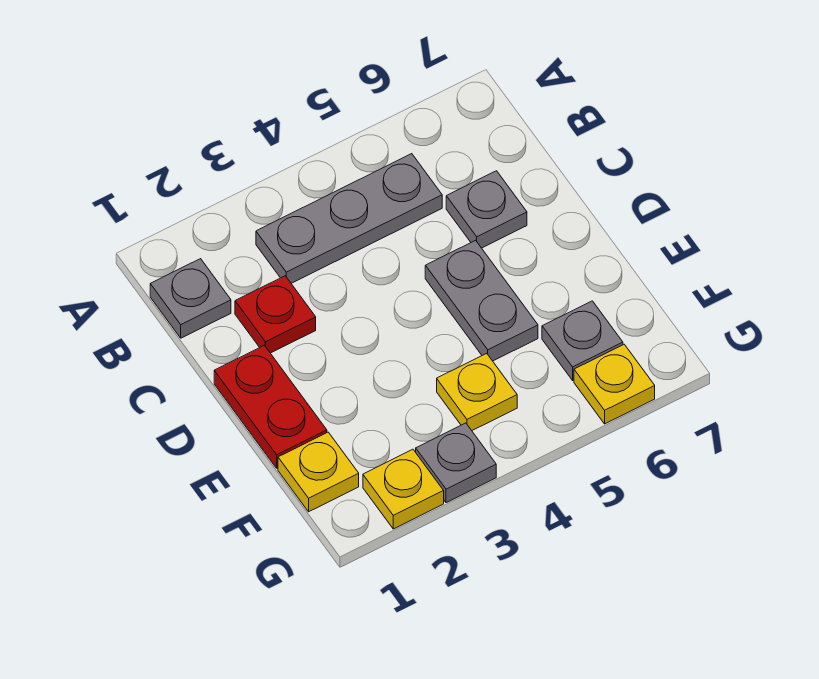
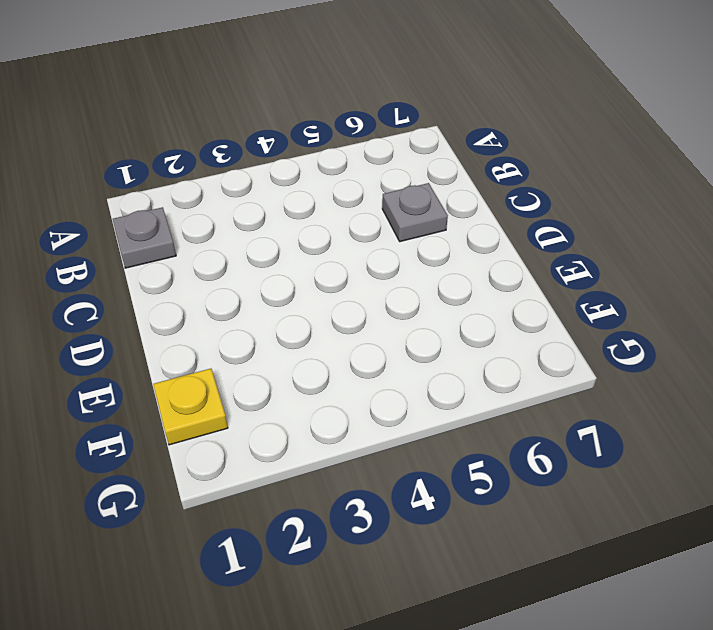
none -> grey plate B3:B5 level 1
none -> red plate C2 level 1
none -> red plate D1:E1 level 1

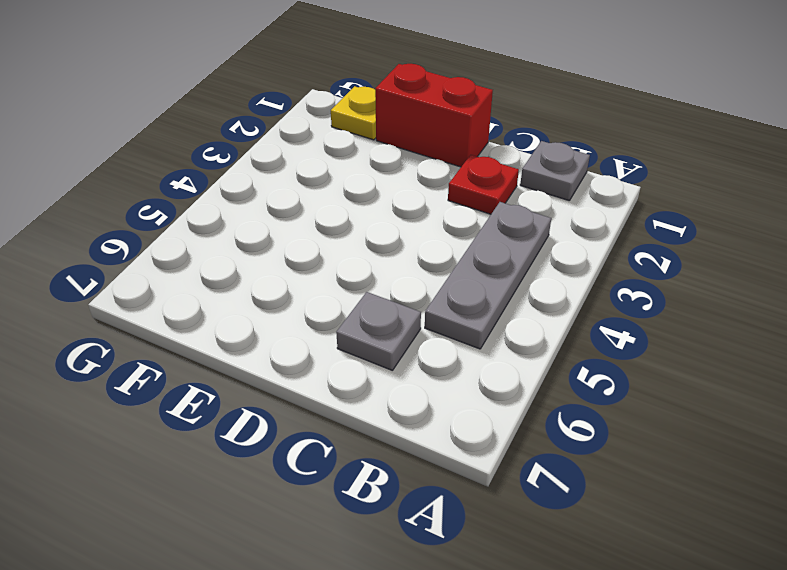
red brick D1:E1 level 1 -> red plate D1:E1 level 1
none -> grey plate D5:E5 level 1
none -> yellow plate F4 level 1
none -> grey plate F6 level 1

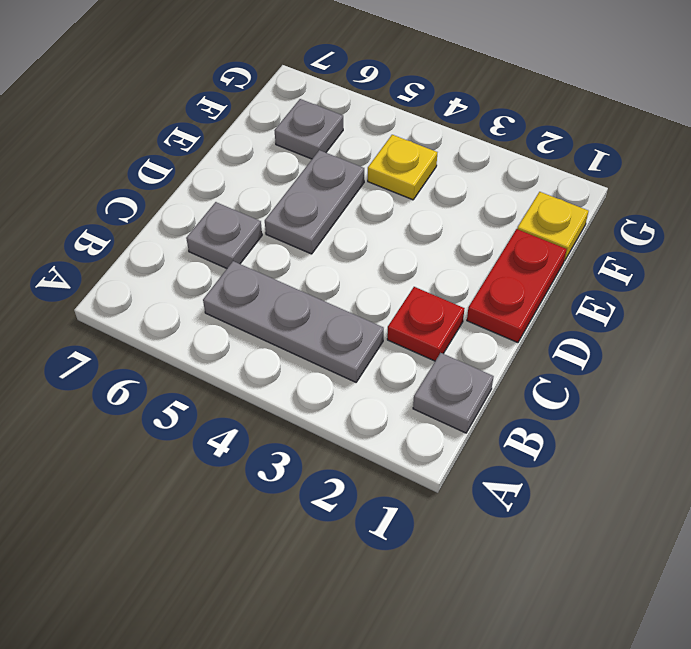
none -> yellow plate G2 level 1
none -> grey plate G3 level 1
none -> yellow plate G6 level 1

